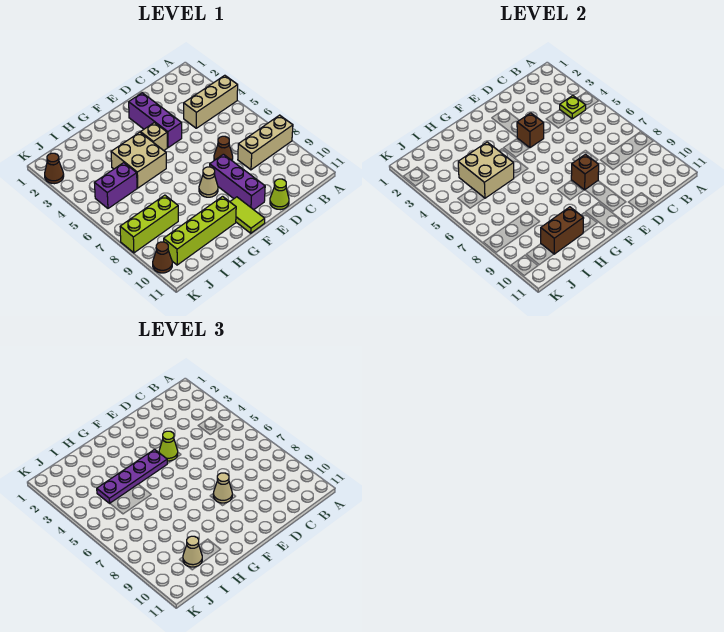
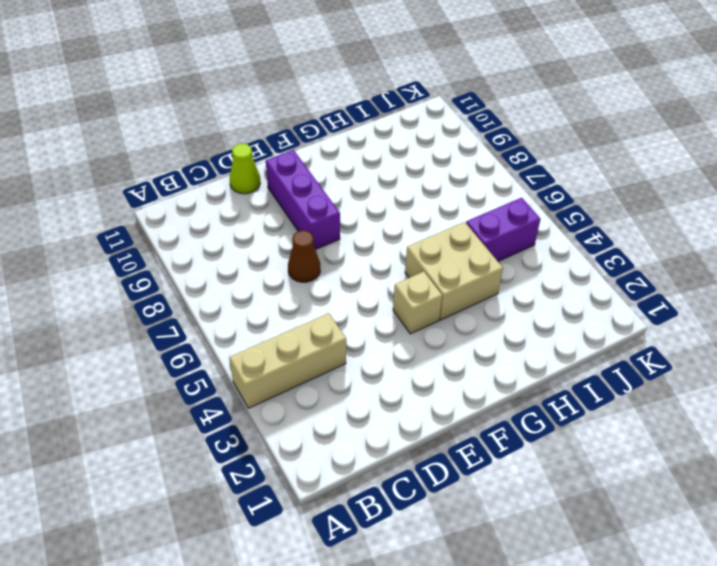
none -> tan brick A8:C8 level 1
none -> purple brick E2:E4 level 1
none -> tan cone F8 level 1

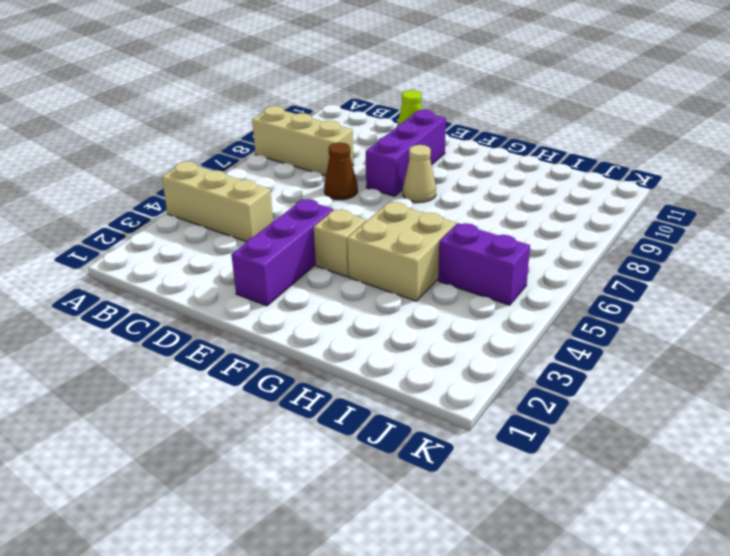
none -> lime tile F10:F11 level 1
none -> lime brick G10:J10 level 1
none -> lime brick I8:K8 level 1

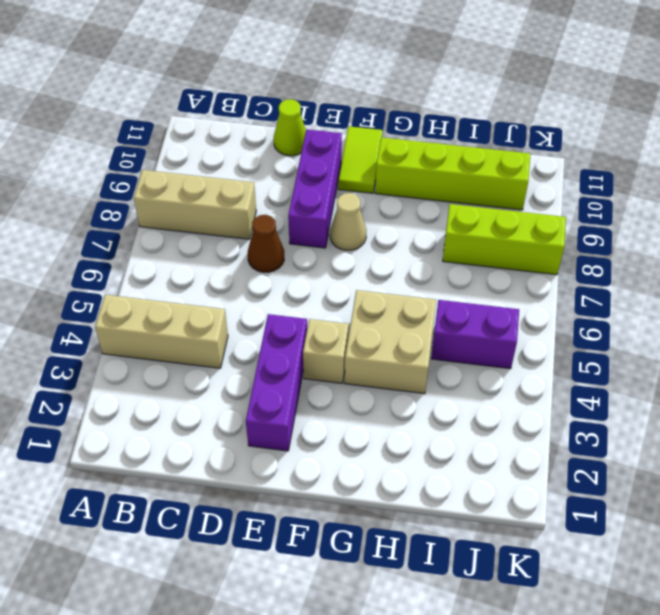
none -> brown cone K2 level 1
none -> brown cone K10 level 1
none -> lime plate B4 level 2

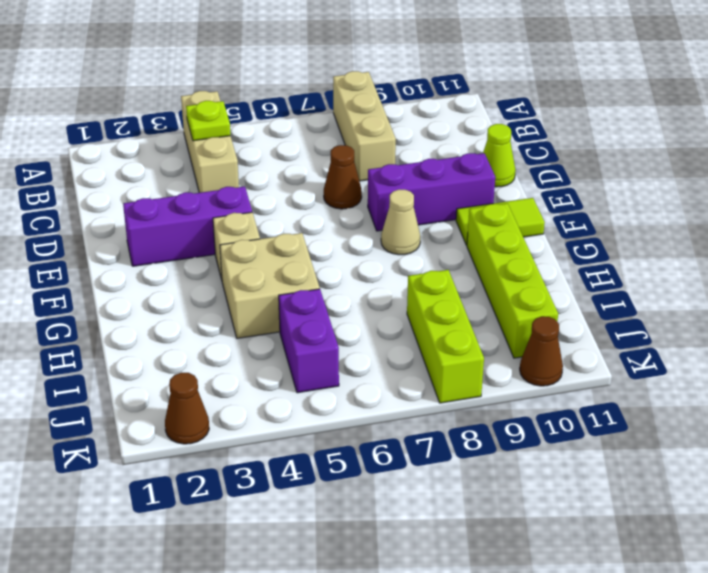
none -> brown brick E4 level 2
none -> brown brick E8 level 2
none -> tan brick H4:I5 level 2

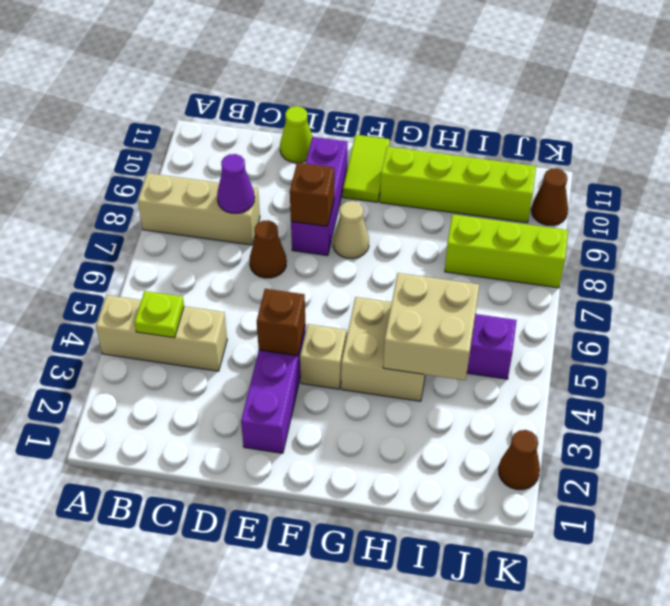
purple cone C8 level 2 -> none
none -> brown brick H10:I10 level 2
none -> lime cone E4 level 3
none -> tan cone E8 level 3

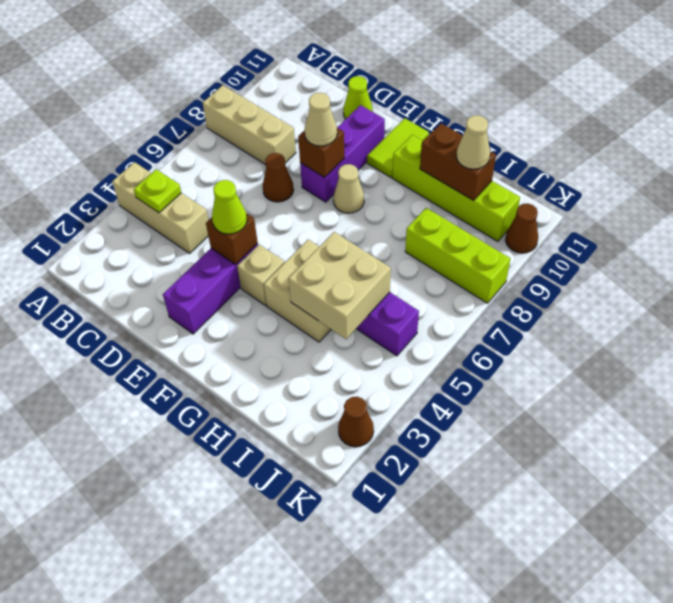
none -> purple plate F4:I4 level 3

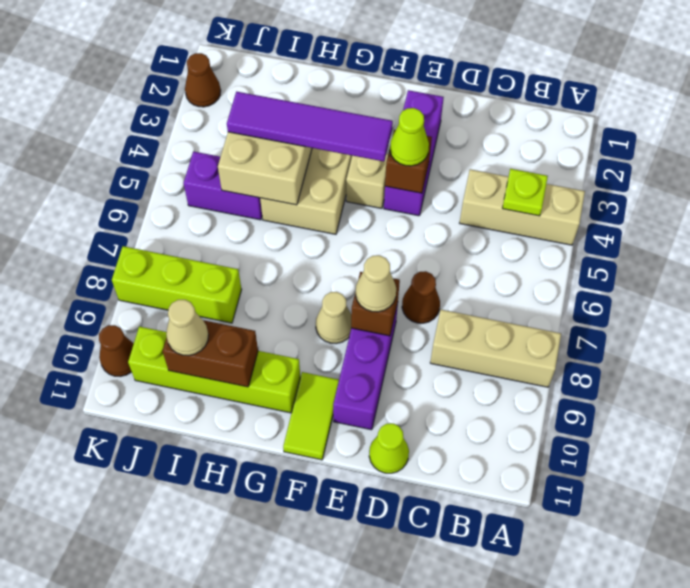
purple tile F4:I4 level 3 -> purple plate F4:I4 level 3

